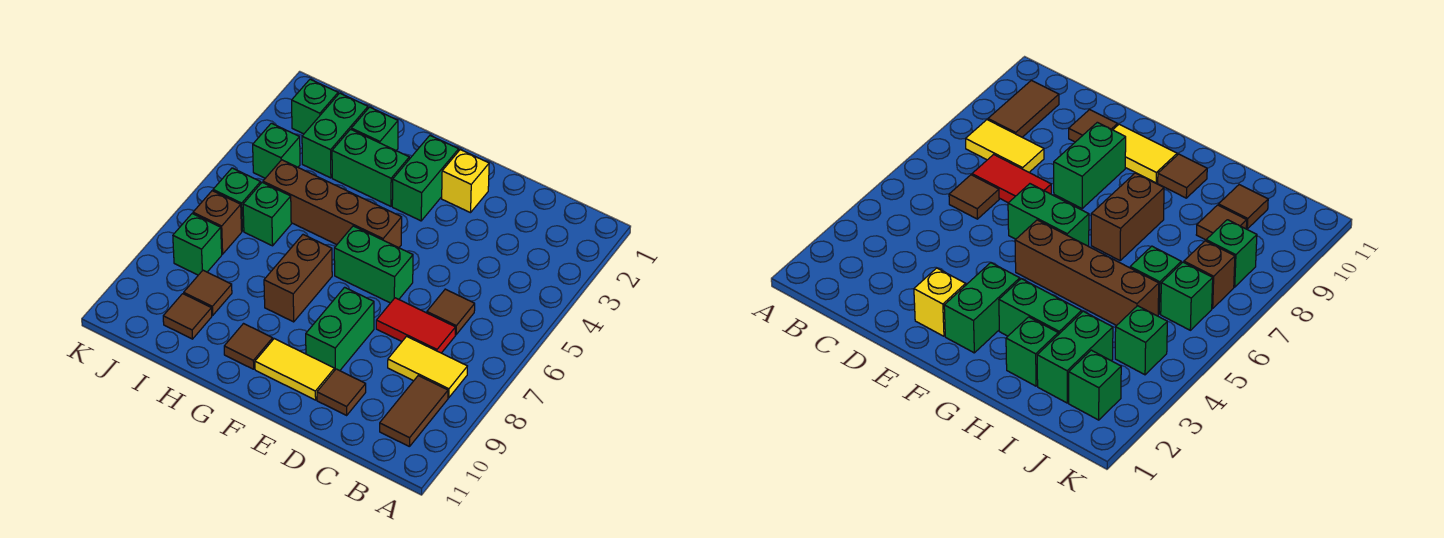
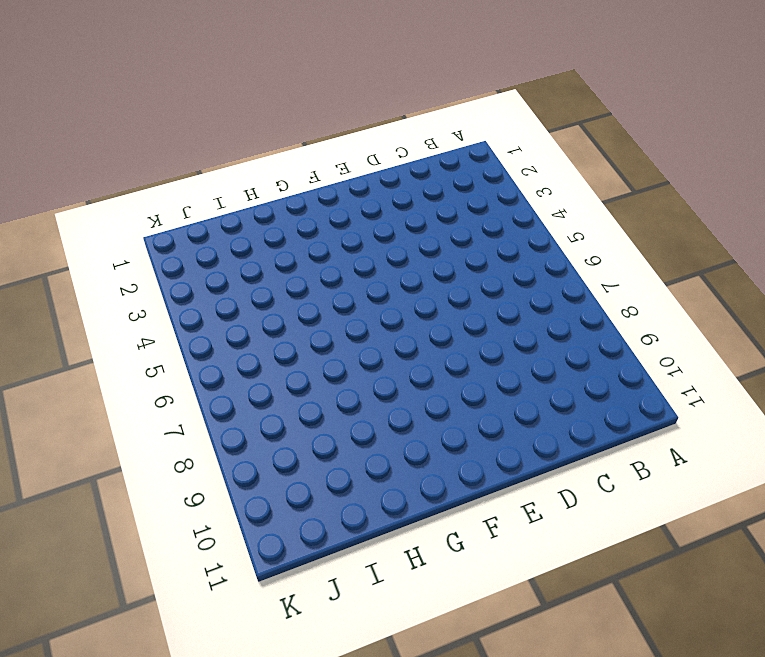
none -> yellow tile B8:C8 level 1
none -> brown tile B9:B10 level 1
none -> brown tile C6 level 1

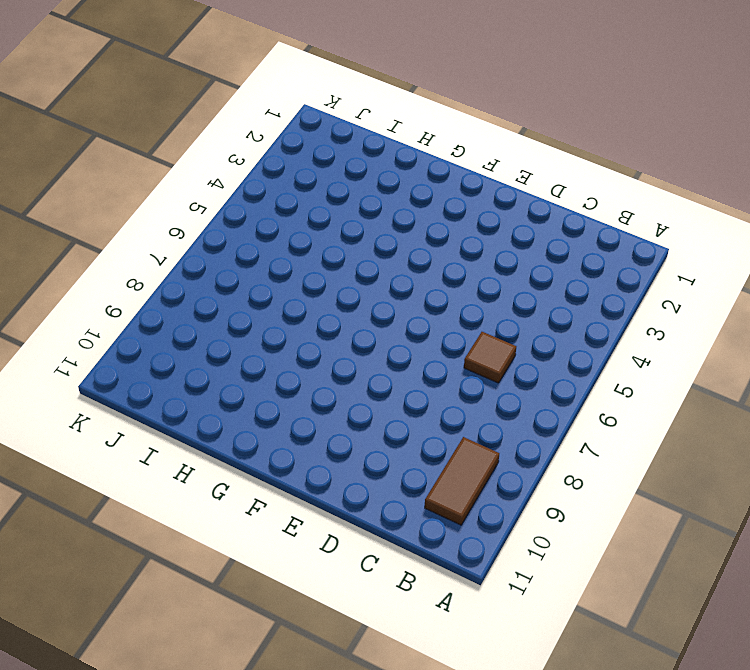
none -> yellow tile B8:C8 level 1
none -> red tile C7:D7 level 1
none -> brown tile D10 level 1

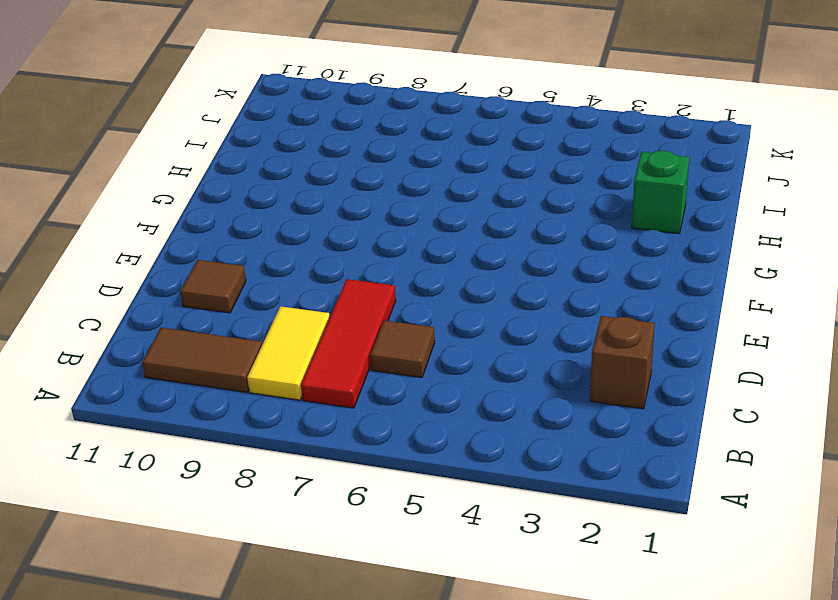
red tile B7:D7 level 1 -> red tile C7:D7 level 1
brown brick C2 level 1 -> brown brick J7 level 1
none -> yellow brick E2 level 1
none -> green brick E6:F6 level 1
none -> green brick E8:E9 level 1

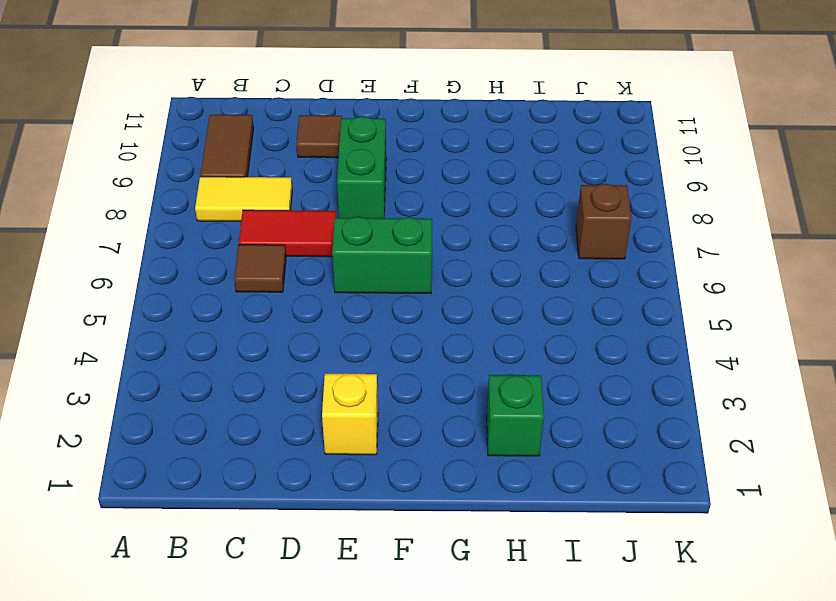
none -> yellow tile E10:F10 level 1
none -> green brick F2:F3 level 1
none -> brown brick F5:I5 level 1

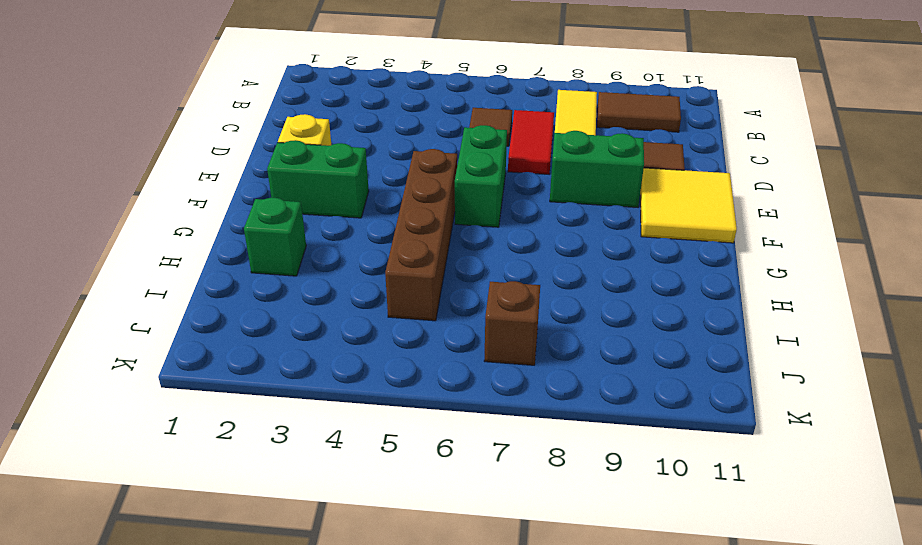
yellow tile E10:F11 level 1 -> yellow tile E10:F10 level 1
none -> green brick G3:H3 level 1
none -> brown brick G7:G8 level 1
none -> brown tile G10 level 1

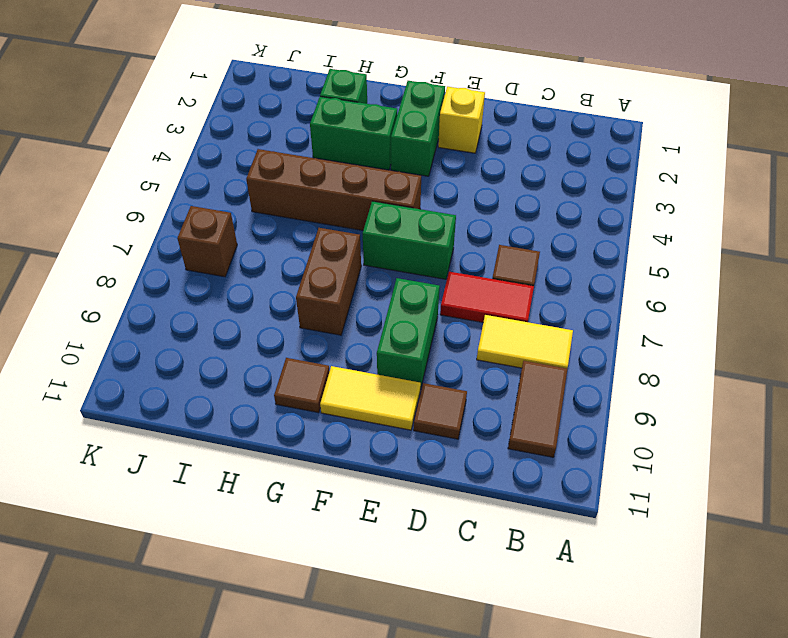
none -> green brick I2:I3 level 1
none -> green brick I6 level 1
none -> brown tile I9 level 1

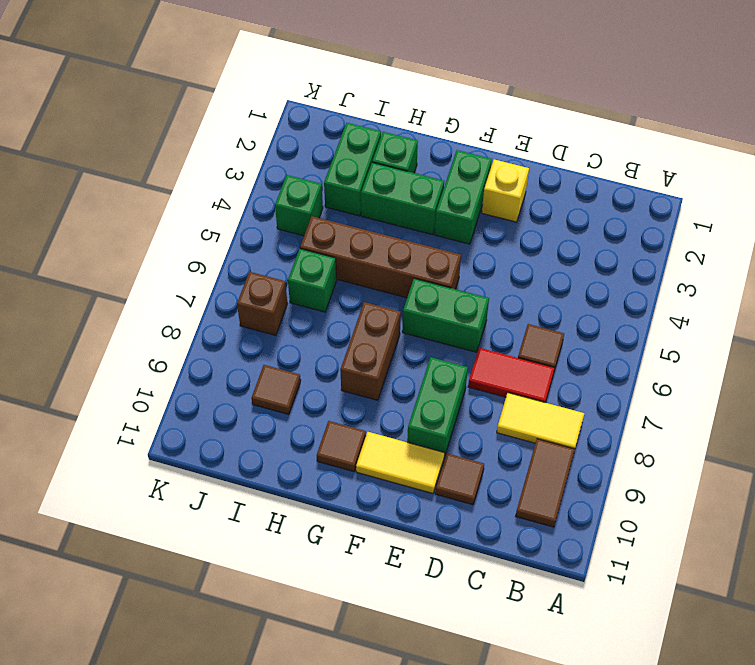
none -> brown tile I10 level 1
none -> green brick J2 level 1
none -> green brick J6 level 1

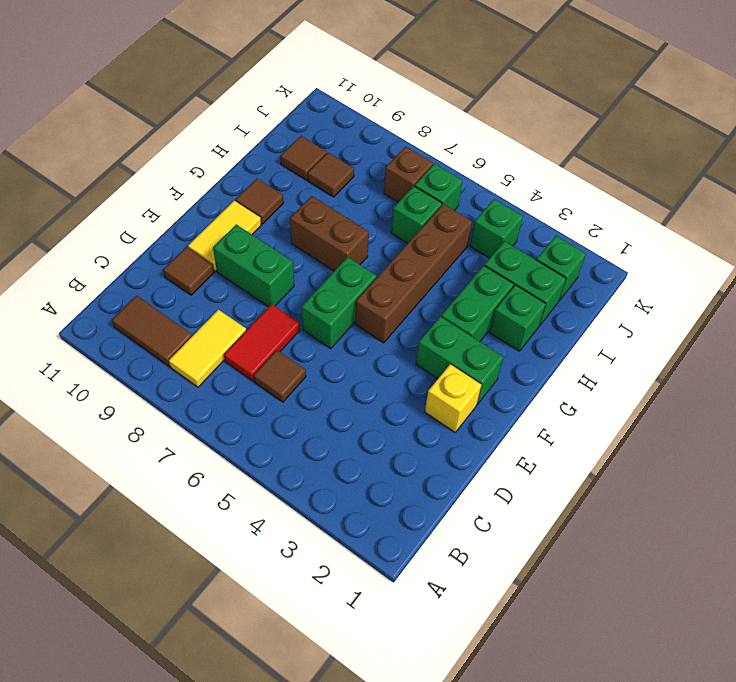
none -> green brick J8 level 1

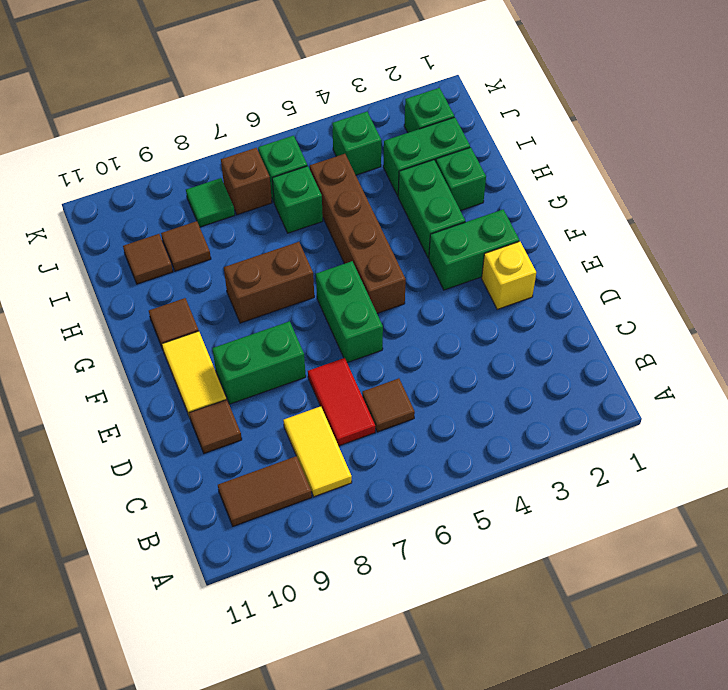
green tile J8 level 1 -> green brick J8 level 1

